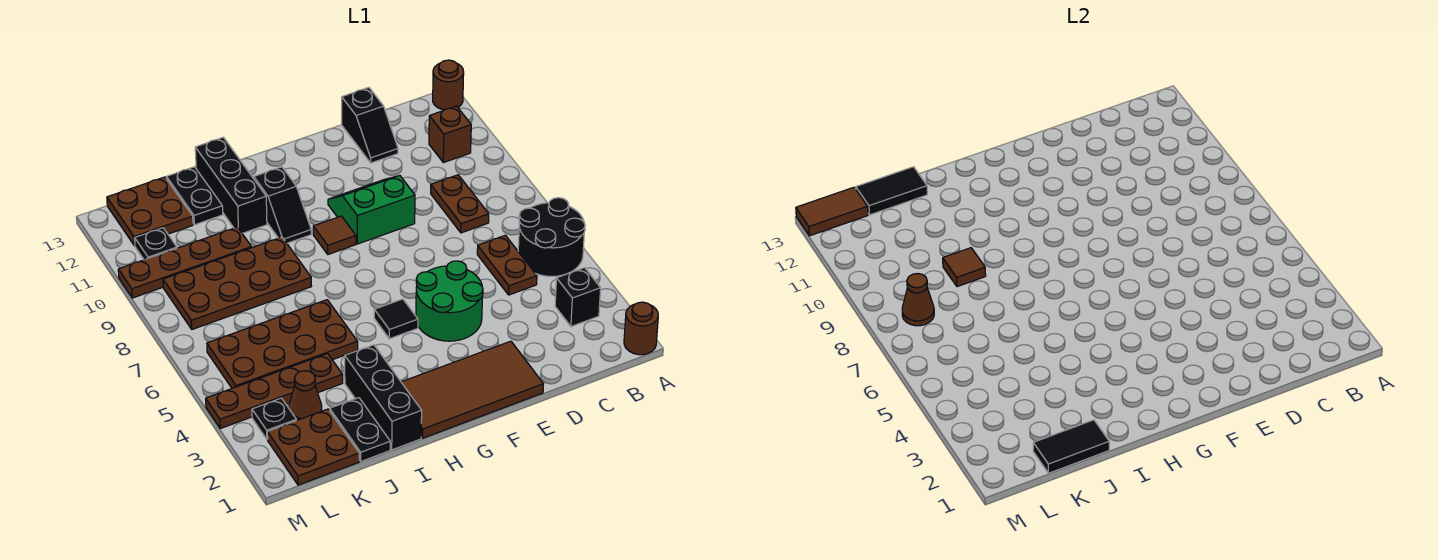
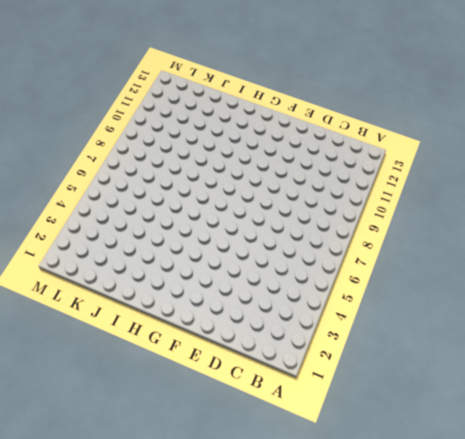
none -> brown round brick A1 level 1
none -> black round brick A5:B6 level 1
none -> brown round brick A13 level 1
none -> black brick B3 level 1

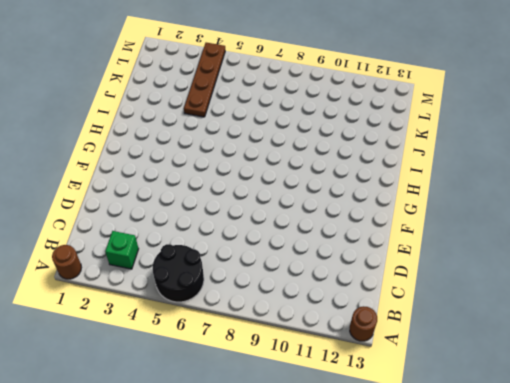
green brick B3 level 1 -> black brick B3 level 1
none -> brown brick B11 level 1
none -> brown plate C5:C6 level 1
none -> brown plate C8:C9 level 1
none -> black slope D12:D13 level 1 top 13

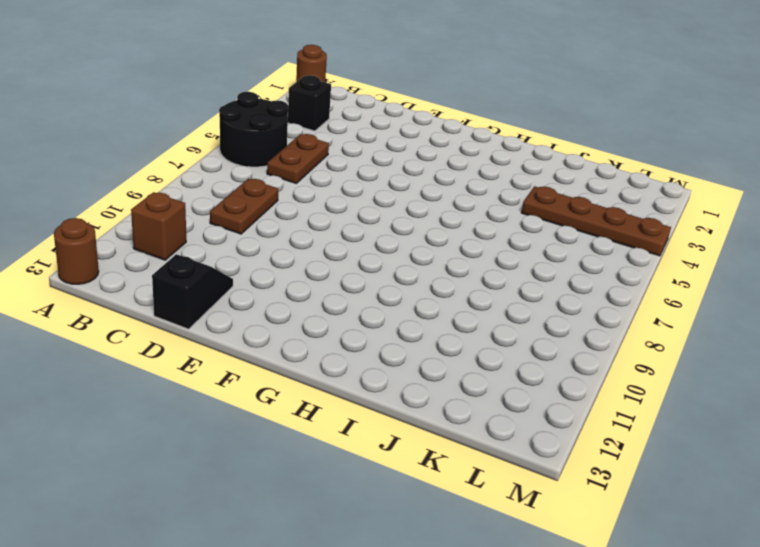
none -> brown tile E1:H2 level 1
none -> green round brick E4:F5 level 1
none -> green slope E9:F10 level 1 top 9
none -> black tile G5 level 1

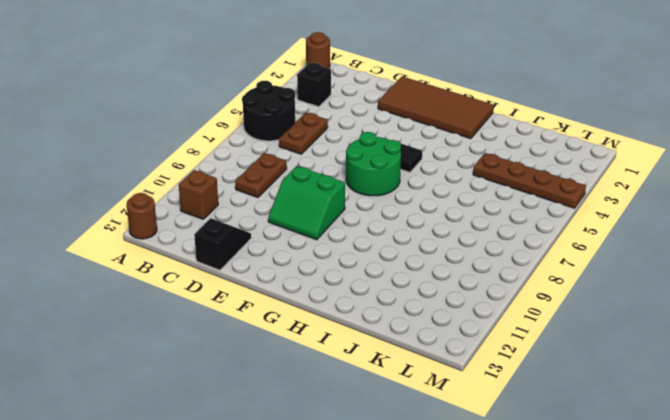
green round brick F6:G7 level 1 -> green round brick E4:F5 level 1
none -> brown tile G9 level 1
none -> black slope H10:H11 level 1 top 11
none -> black brick I1:I3 level 1
none -> brown plate I5:L6 level 1

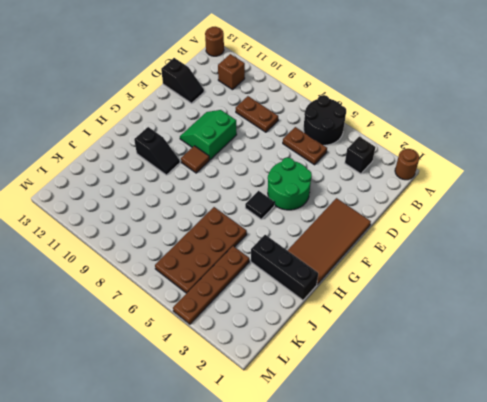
none -> brown plate I8:L9 level 1
none -> black brick I11:I13 level 1
none -> black plate J1:J2 level 1
none -> brown plate J10:M10 level 1

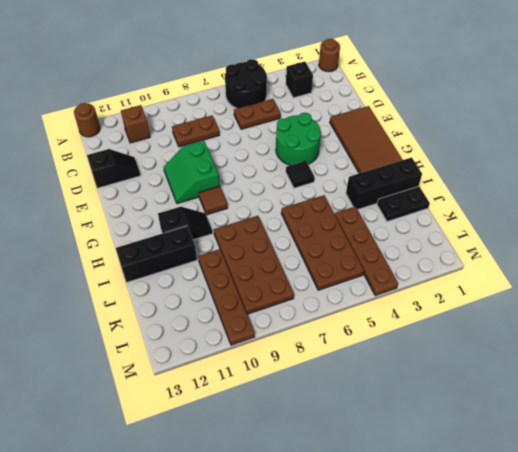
none -> black plate J12:J13 level 1
none -> brown plate K1:L2 level 1
none -> brown cone K3 level 1
none -> brown plate K12:L13 level 1

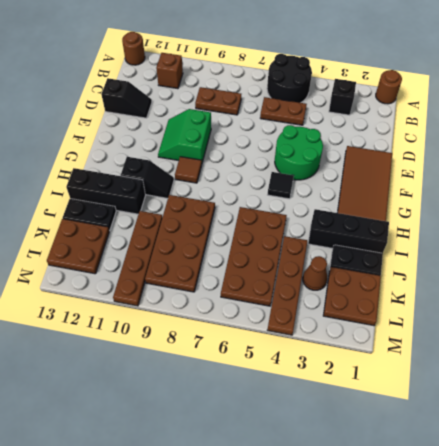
none -> black plate L3 level 1
none -> black plate L11 level 1
none -> black tile J1:K1 level 2
none -> brown tile J9 level 2

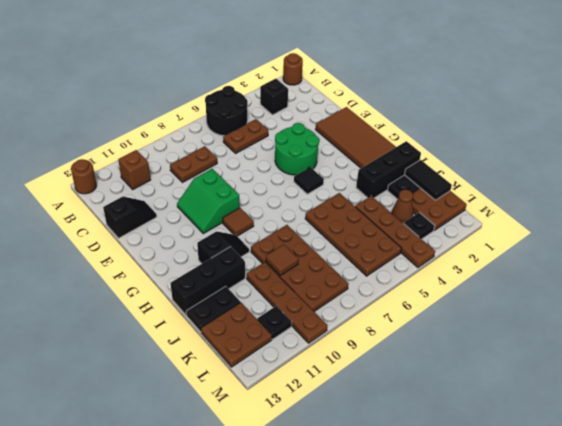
none -> black tile J13:K13 level 2
none -> brown cone L8 level 2
none -> brown tile L13:M13 level 2

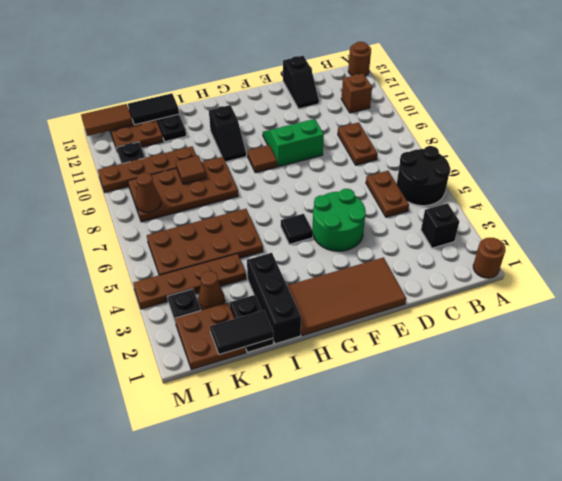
none -> black brick I11:I13 level 1

